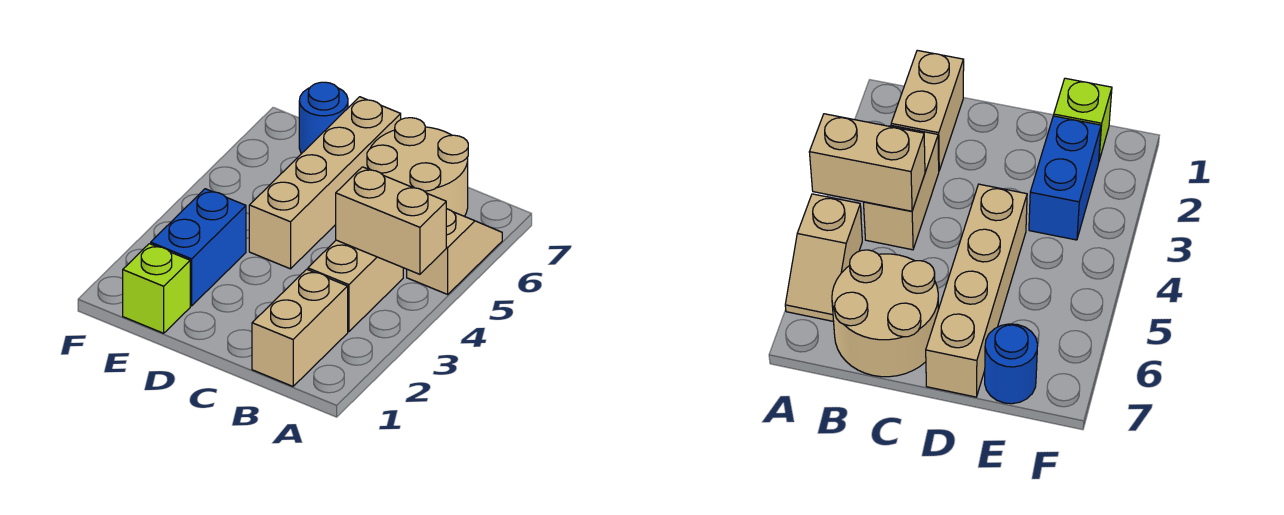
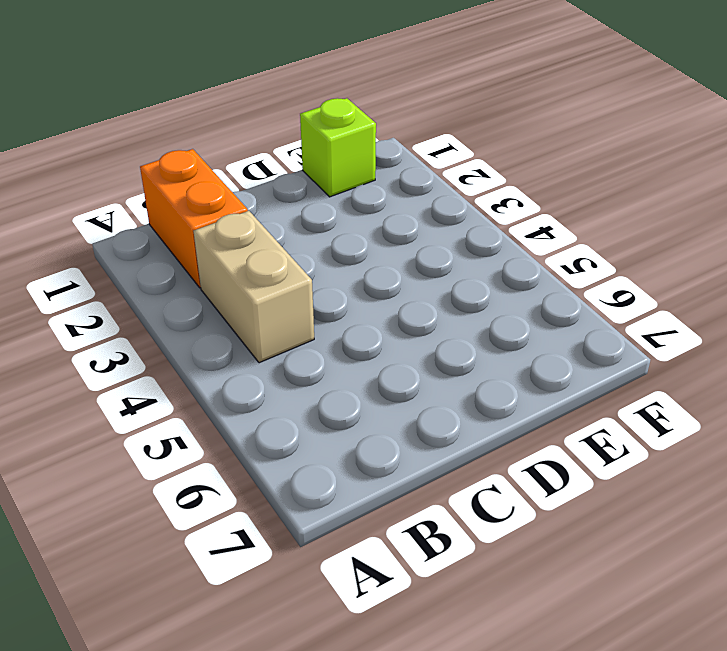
orange brick B1:B2 level 1 -> tan brick B1:B2 level 1
none -> tan slope A5:A6 level 1 top 5
none -> tan round brick B6:C7 level 1

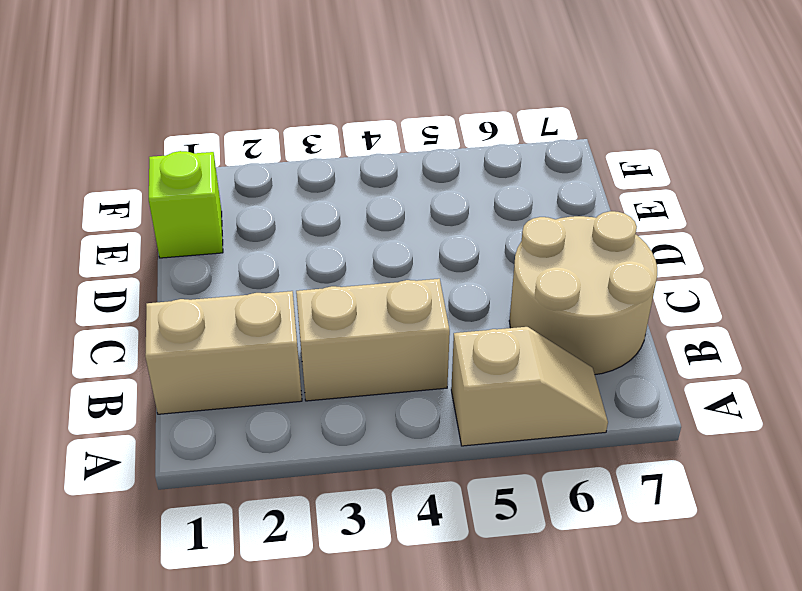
none -> tan brick D4:D7 level 1
none -> blue brick E2:E3 level 1

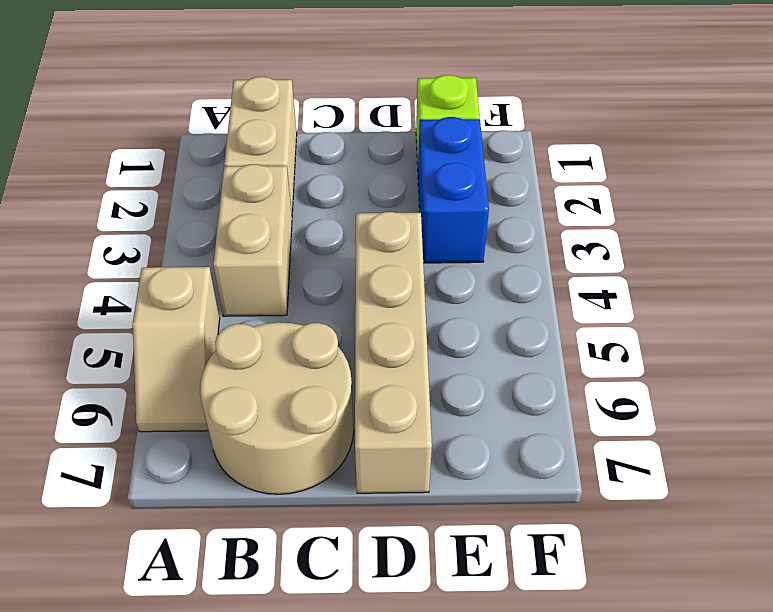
none -> blue round brick E7 level 1
none -> tan brick A4:B4 level 2

